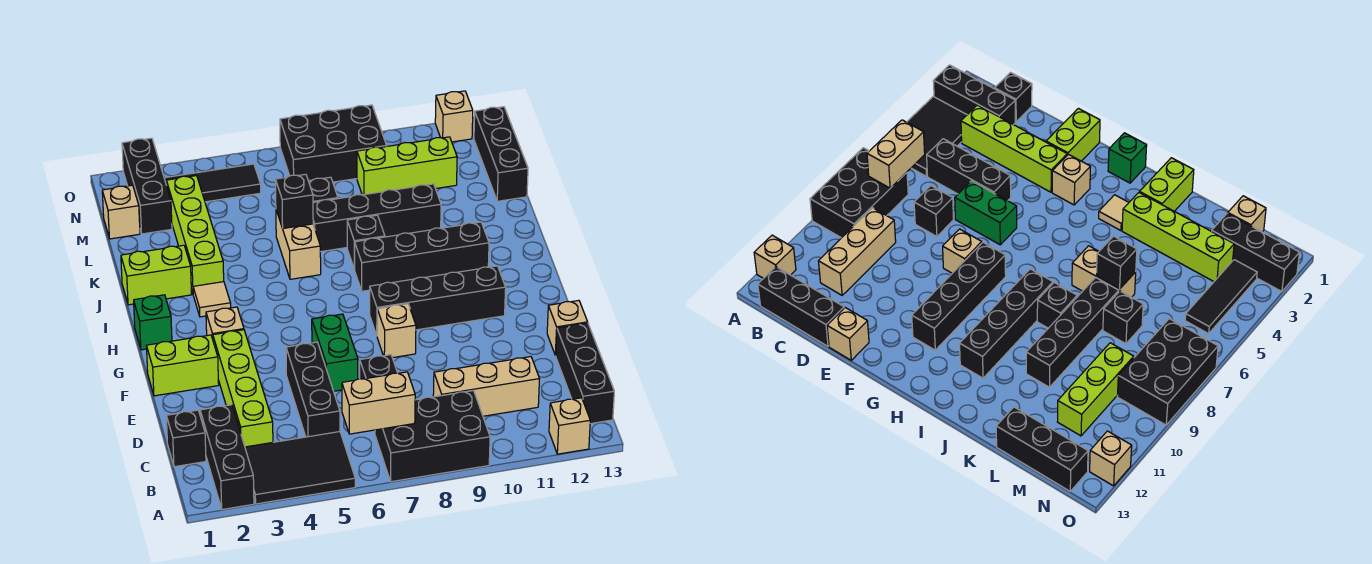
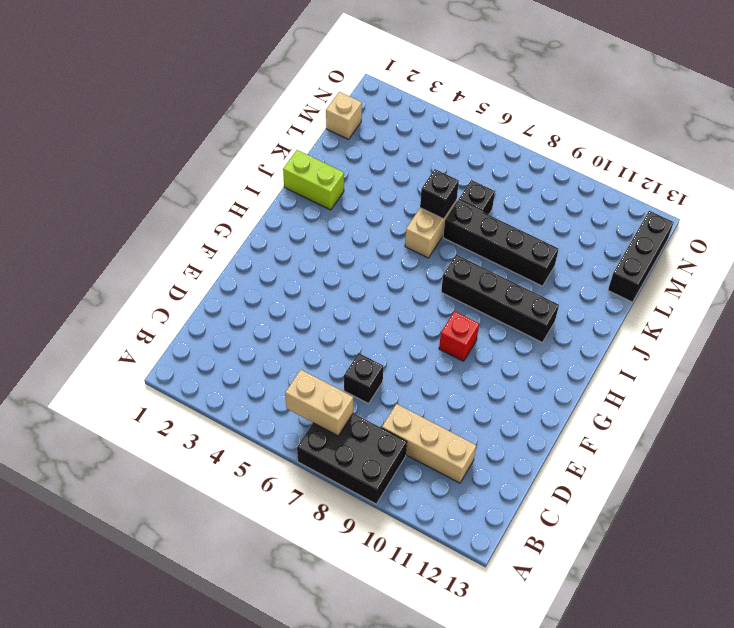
red brick G9 level 1 -> black brick G8:G11 level 1
none -> black brick A2:C2 level 1
none -> black tile A3:B5 level 1
none -> tan brick A12 level 1
none -> black brick B13:D13 level 1

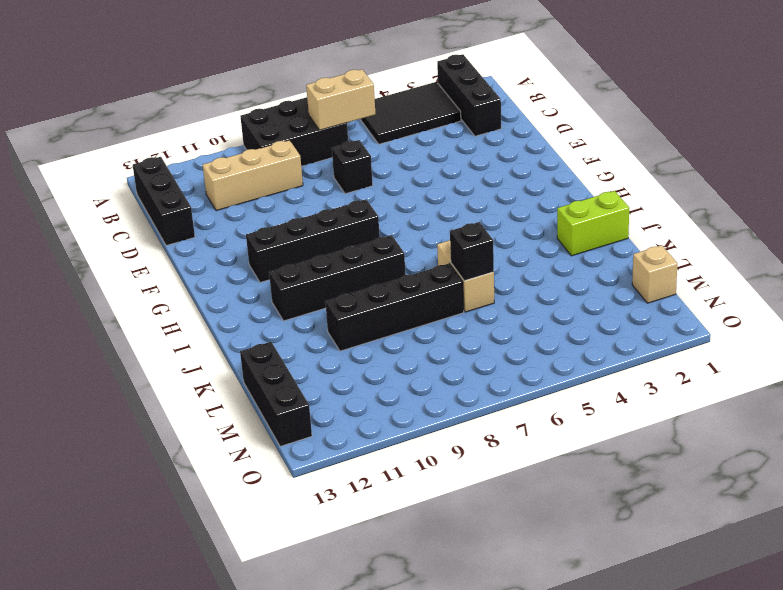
none -> tan brick A12 level 1
none -> black brick C1 level 1
none -> lime brick C3:F3 level 1
none -> black brick C5:E5 level 1

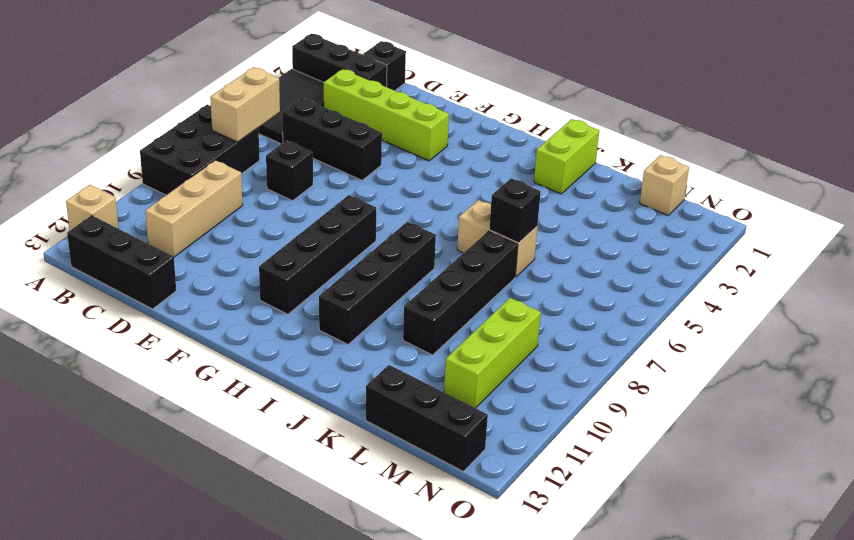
none -> green brick E6:F6 level 1
none -> tan brick E13 level 1
none -> lime brick F1:F2 level 1
none -> tan brick F8 level 1

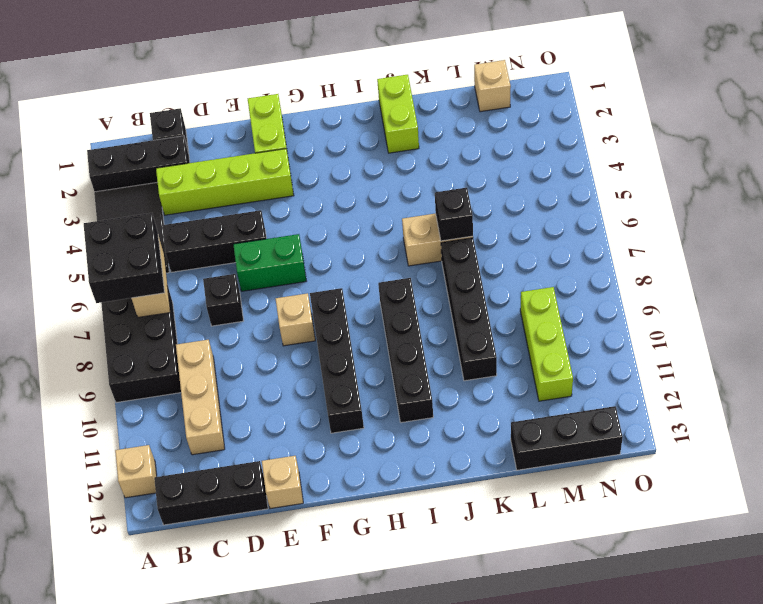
black brick A6:B7 level 3 -> none
none -> tan brick G3 level 1
none -> green brick H1 level 1
none -> tan tile I3 level 1
none -> lime brick J3:M3 level 1

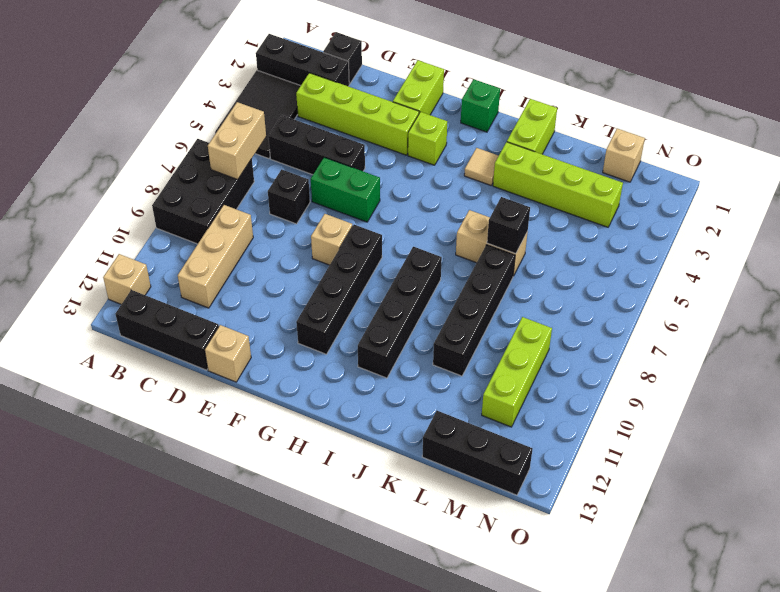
lime brick G3 level 1 -> tan brick G3 level 1
none -> black brick J8 level 1
none -> black brick L7 level 1
none -> black brick M2:O2 level 1
none -> black tile N3:N5 level 1

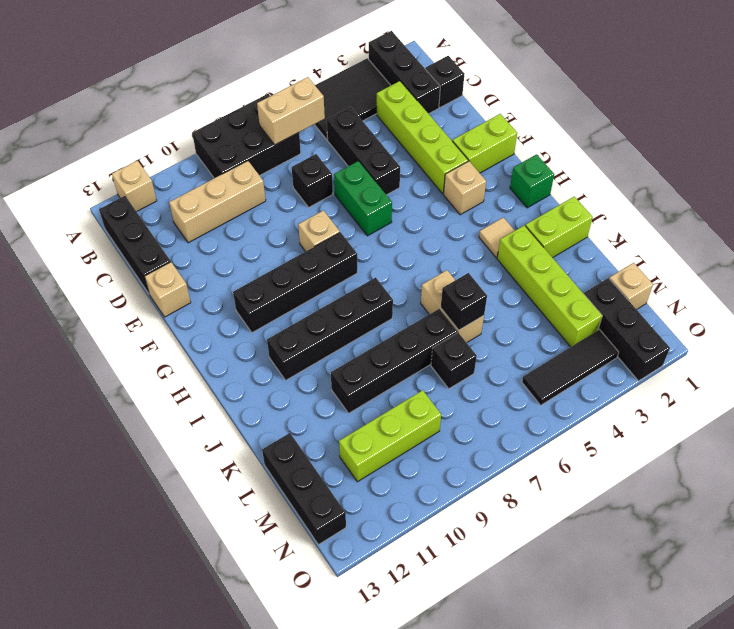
none -> black brick J8 level 1
none -> black brick N7:O9 level 1
none -> tan brick O12 level 1

